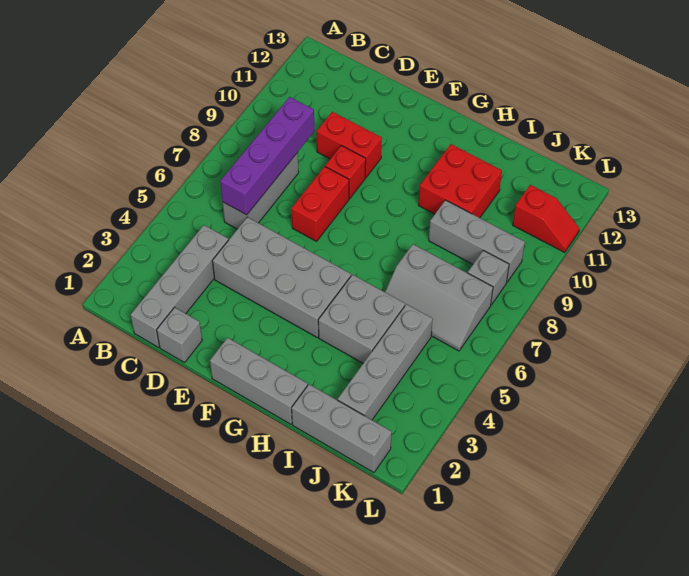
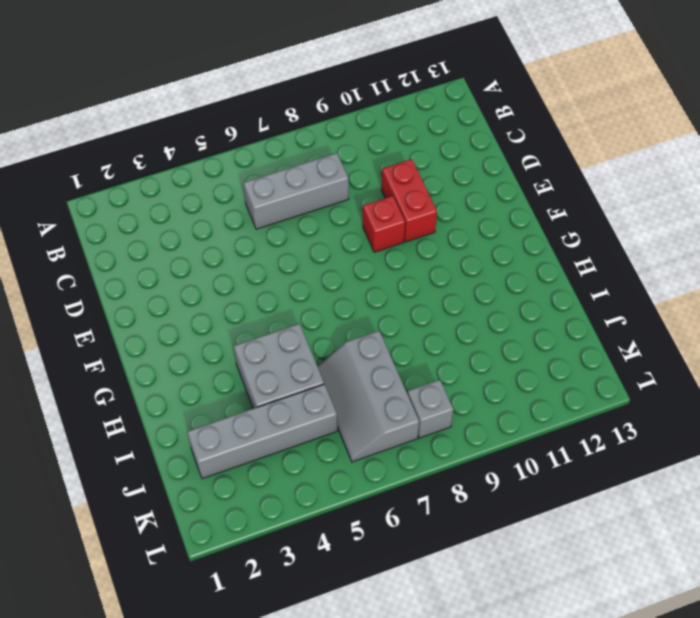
none -> grey brick C1:C4 level 1
none -> grey brick D1 level 1
none -> grey brick D4:G5 level 1

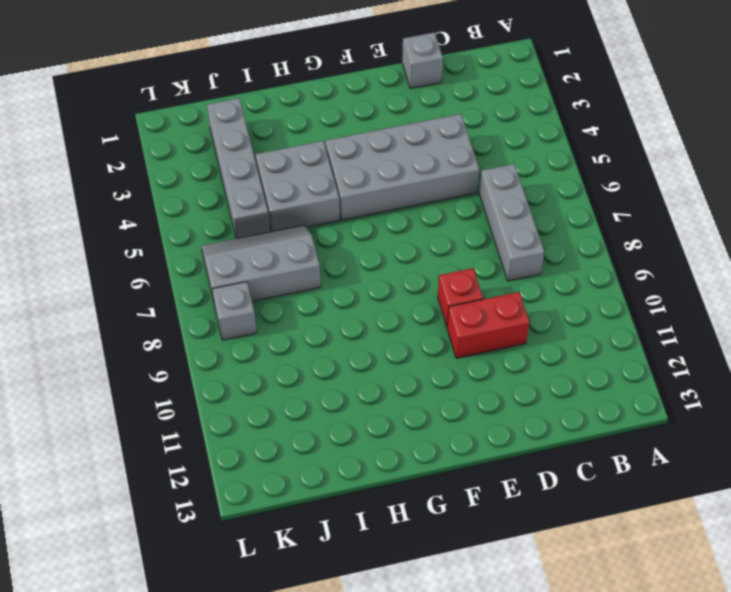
none -> grey brick C1:C4 level 1
none -> red brick E7:E8 level 1
none -> grey brick F1:H1 level 1

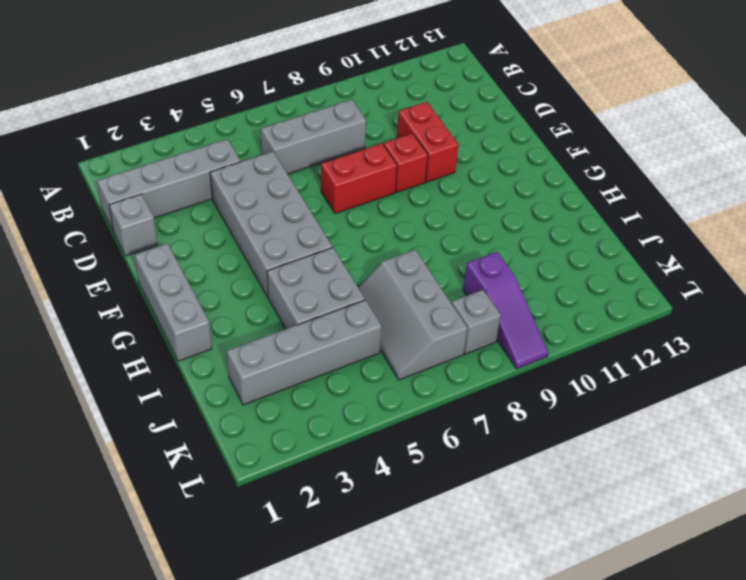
purple slope J9:L9 level 1 top J -> grey brick I9:K9 level 1
none -> red brick H10:I11 level 1
none -> grey brick I1:K1 level 1
none -> red slope K11:L11 level 1 top K

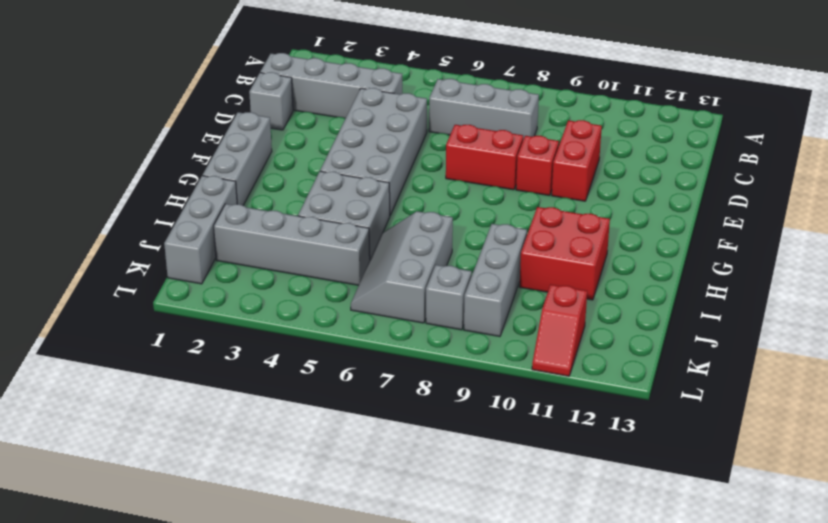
none -> purple brick C6:C9 level 2

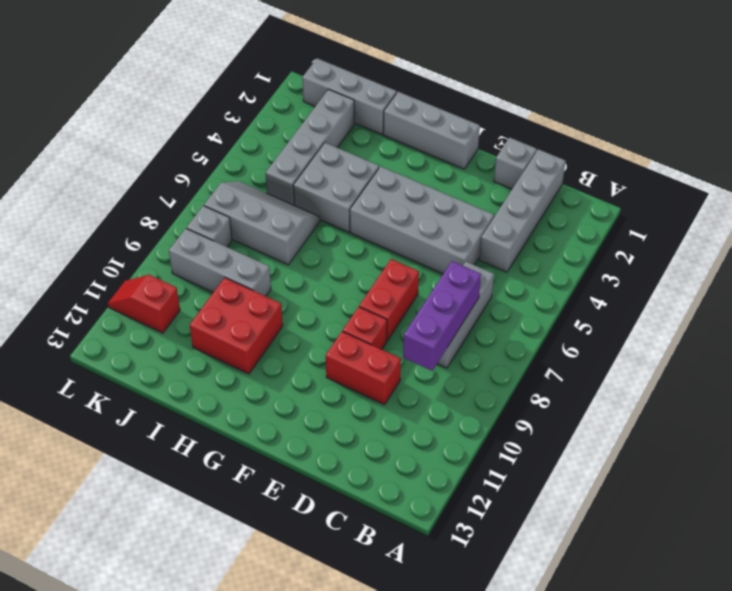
purple brick C7:C9 level 2 -> purple brick C6:C9 level 2

